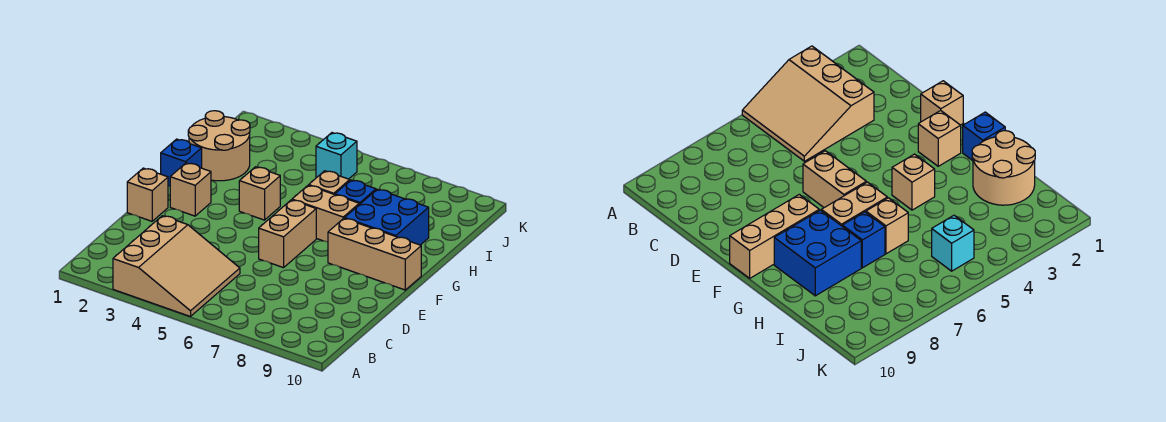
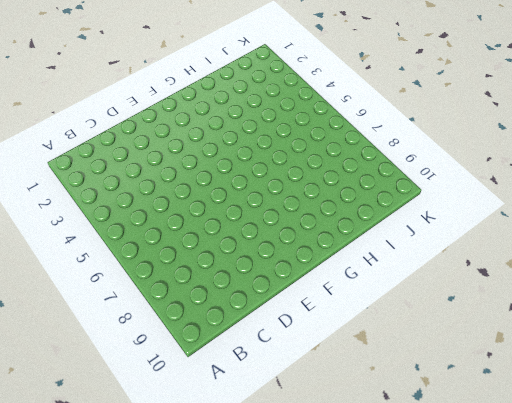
none -> tan slope A3:C5 level 1 top 3
none -> tan brick E1 level 1
none -> tan brick E6:F6 level 1

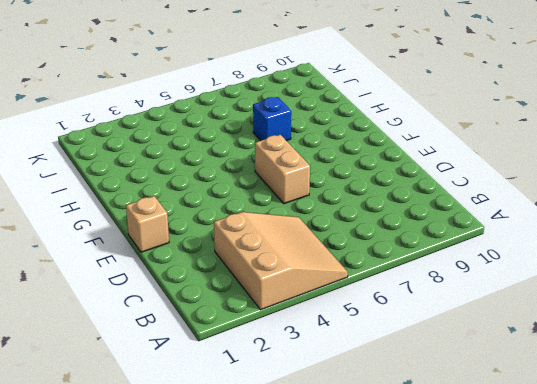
none -> tan brick F2 level 1
none -> tan brick F8:F10 level 1
none -> blue brick G1 level 1

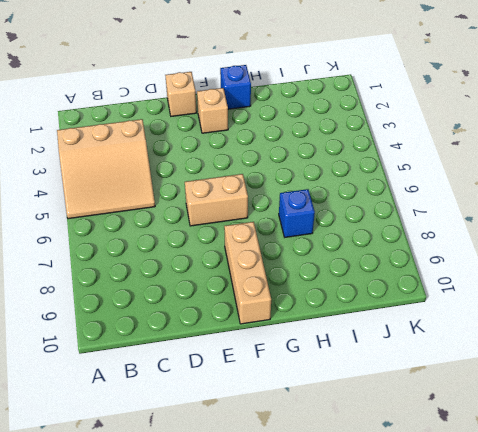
none -> tan brick G4 level 1
none -> tan brick G6:G7 level 1
none -> blue brick G8:H9 level 1

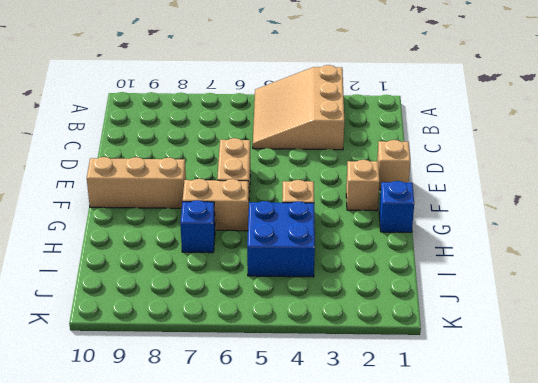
blue brick H4:I5 level 1 -> blue brick G8:H9 level 1
none -> tan round brick H1:I2 level 1
none -> tan brick H6 level 1
none -> cyan brick J5 level 1

